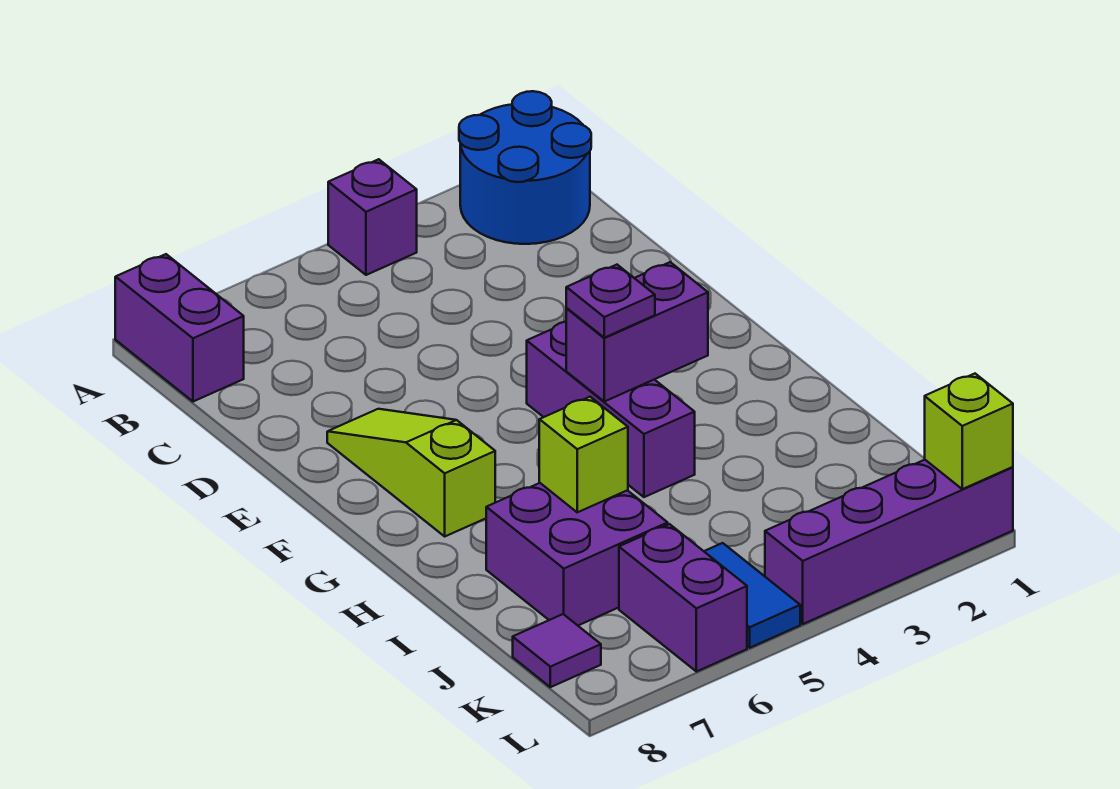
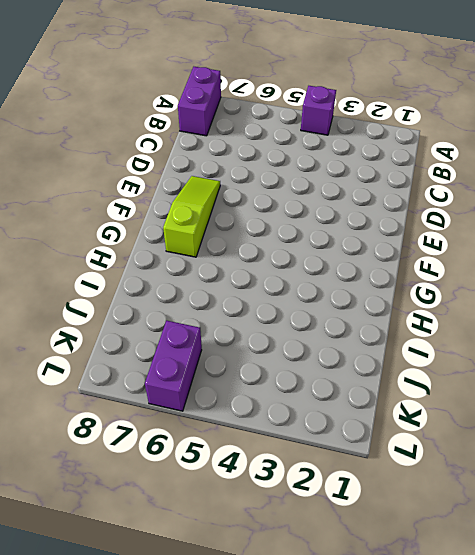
none -> blue round brick A1:B2 level 1
none -> purple brick F4:H4 level 1
none -> purple brick I6:J7 level 1

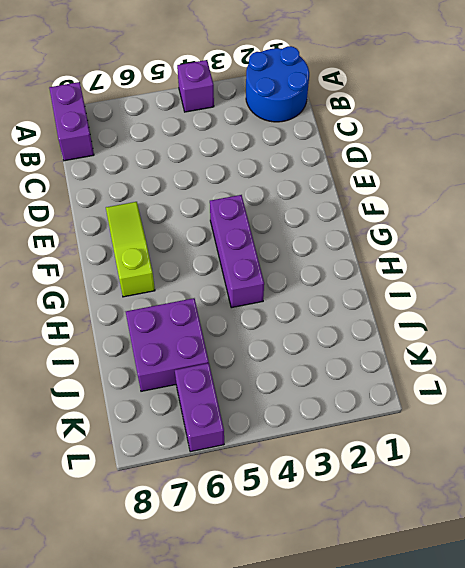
none -> blue tile K5:L5 level 1
none -> purple tile K8 level 1
none -> purple brick L1:L4 level 1

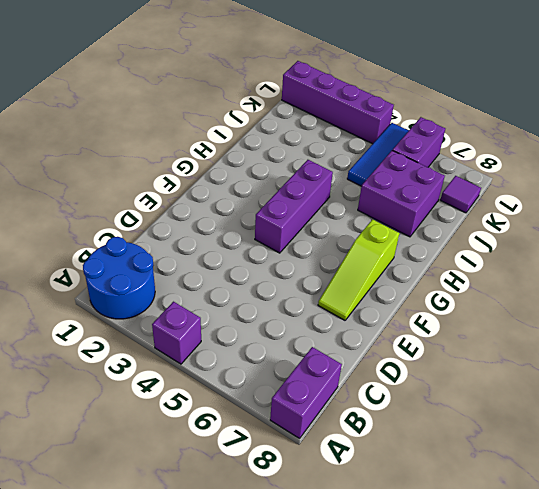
blue tile J5:L5 level 1 -> blue tile K5:L5 level 1
none -> purple brick G3:G4 level 2
none -> lime brick I6 level 2
none -> lime brick L1 level 2

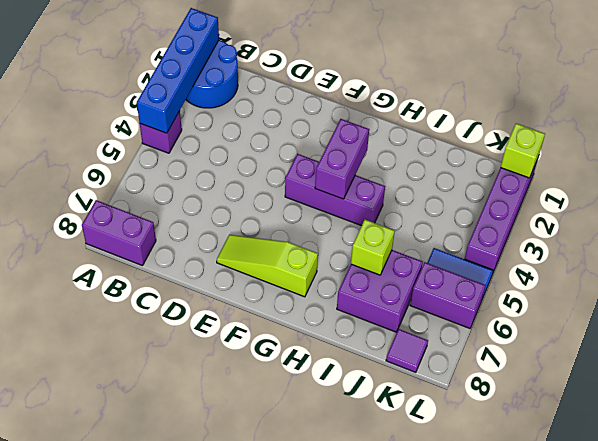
blue brick A1:A4 level 2 -> none
none -> purple plate G4 level 3

